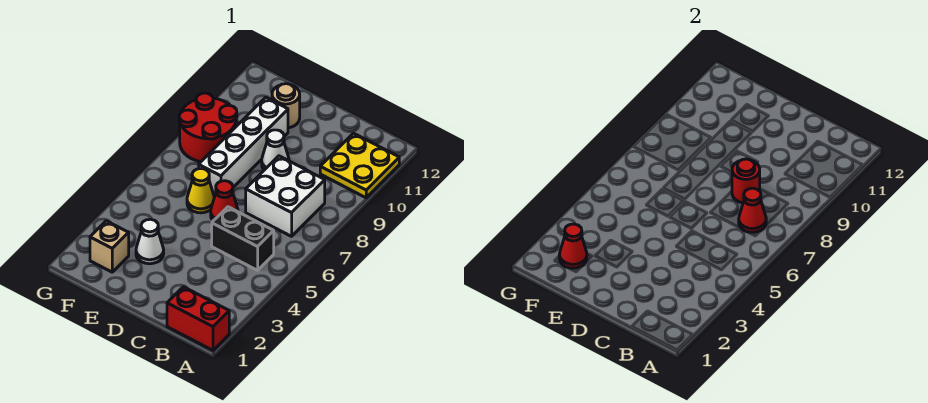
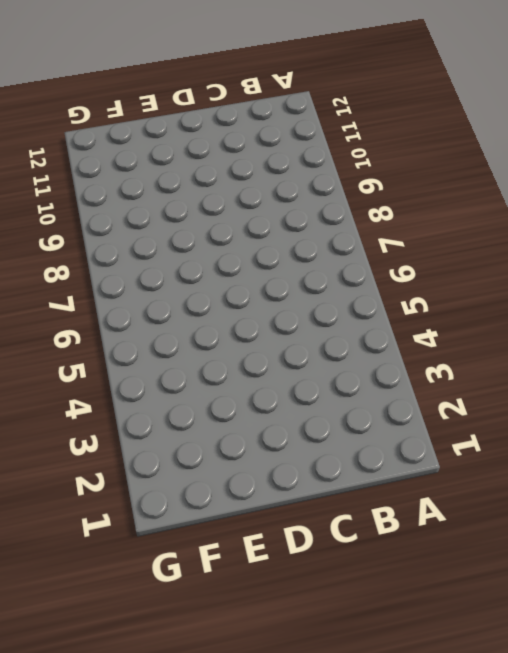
none -> red brick A1:B1 level 1
none -> yellow plate A10:B11 level 1
none -> black brick B5:C5 level 1

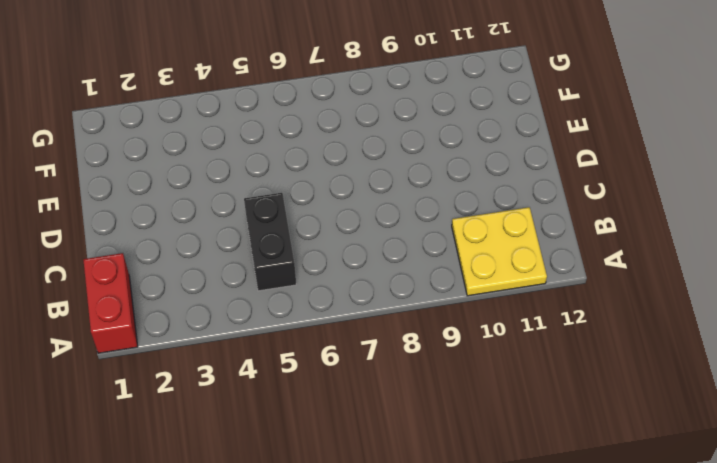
none -> white brick B7:C8 level 1
none -> red cone D6 level 1
none -> white cone D9 level 1

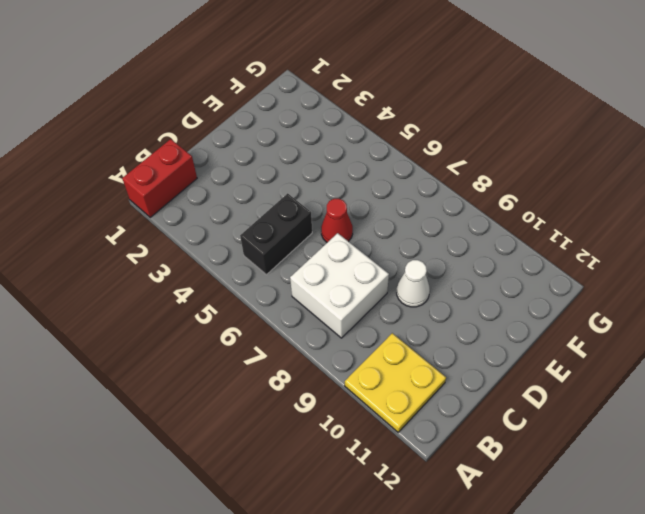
none -> white cone E3 level 1
none -> yellow cone E6 level 1
none -> white brick E7:E10 level 1

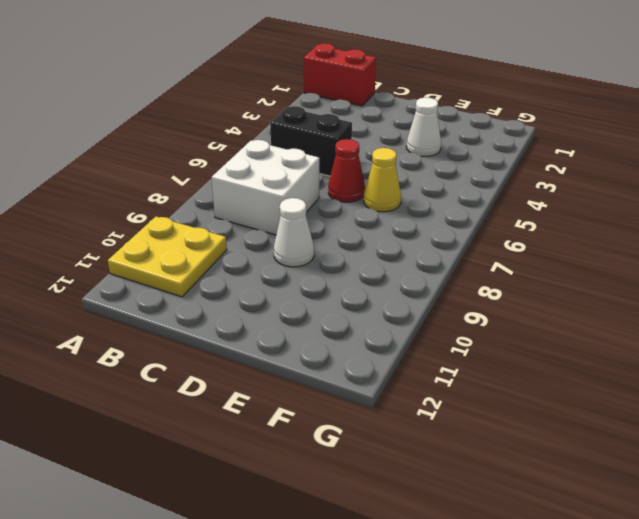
none -> white brick E7:E10 level 1
none -> tan round brick E11 level 1
none -> tan brick F2 level 1

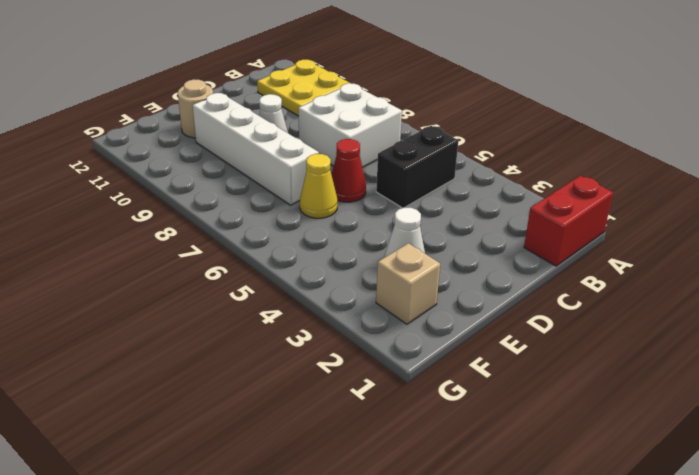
none -> red round brick F8:G9 level 1
none -> red cone B7 level 2
none -> red round brick C8 level 2

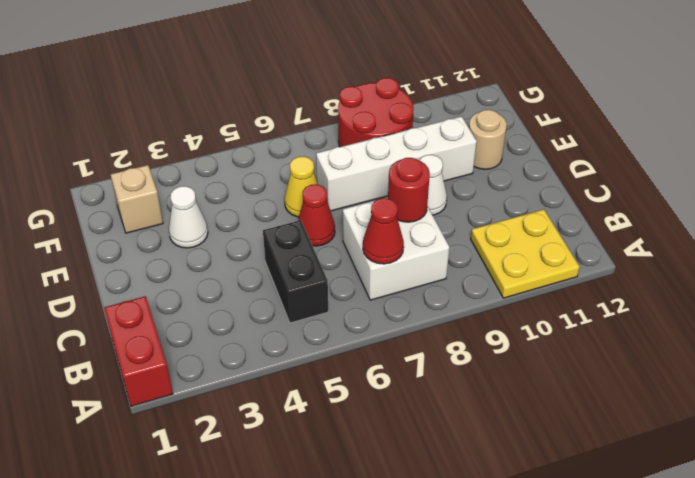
none -> red cone F2 level 2

